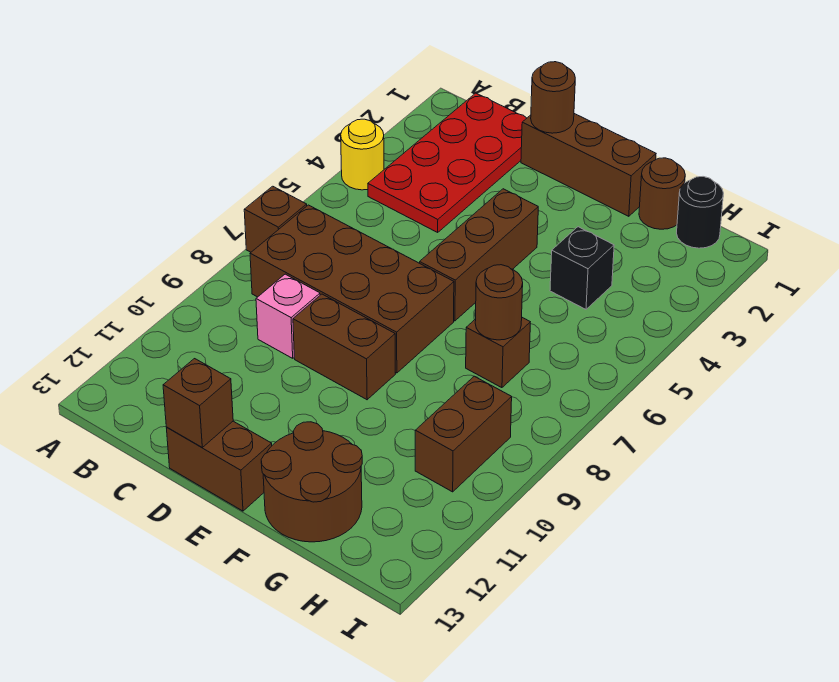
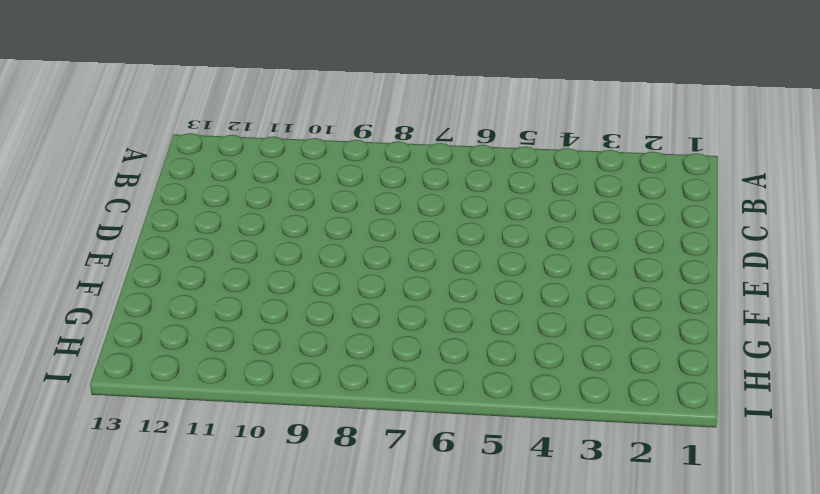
none -> yellow round brick A4 level 1
none -> brown brick A7 level 1
none -> red plate B1:C4 level 1

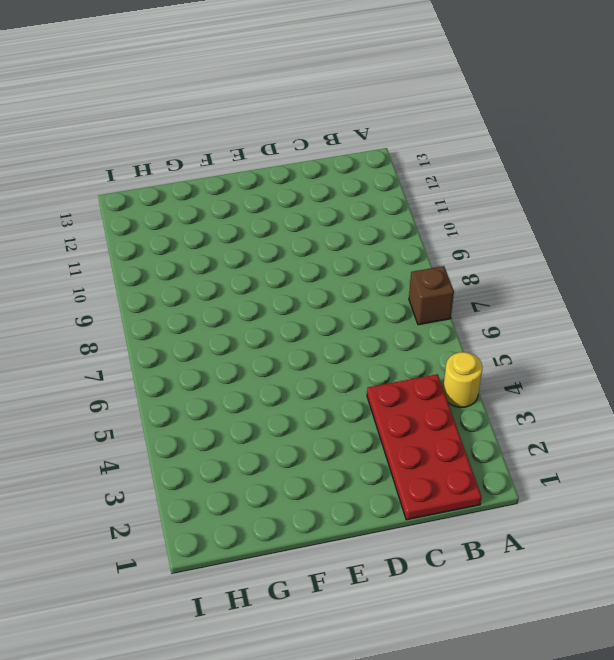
none -> brown brick B7:E8 level 1
none -> pink brick C9 level 1
none -> brown brick D1:F1 level 1

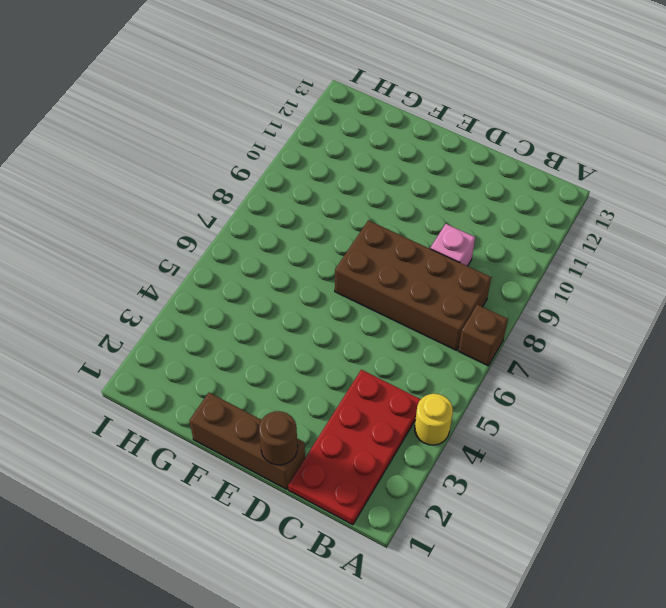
none -> brown brick D9:E9 level 1
none -> brown brick D13:E13 level 1
none -> brown brick E4:E6 level 1

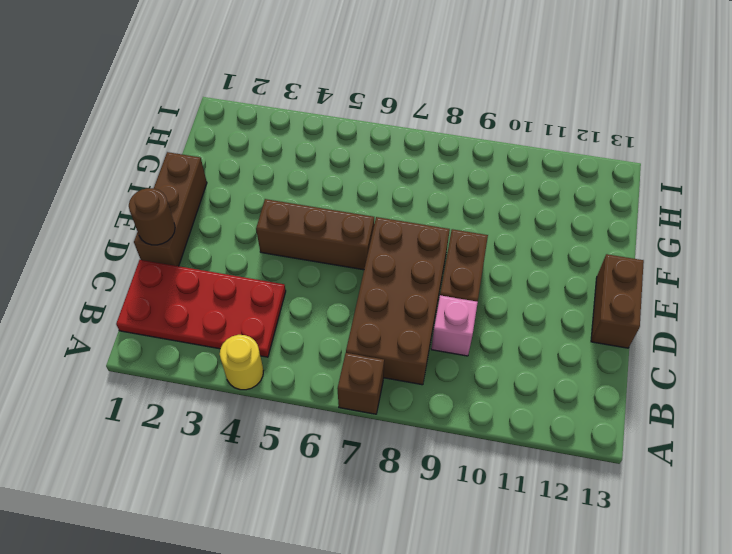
none -> brown round brick F12:G13 level 1
none -> brown round brick G1 level 1
none -> black brick G4 level 1

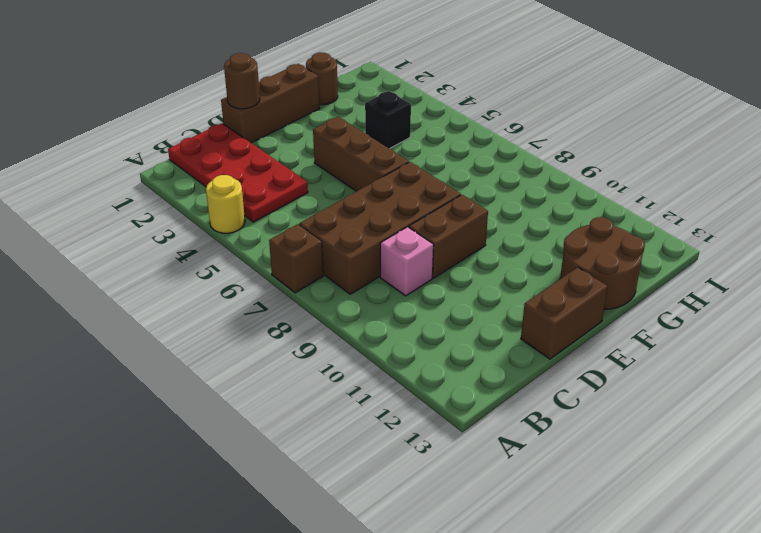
none -> brown brick G7 level 1
none -> black round brick H1 level 1
none -> brown brick H9:H10 level 1

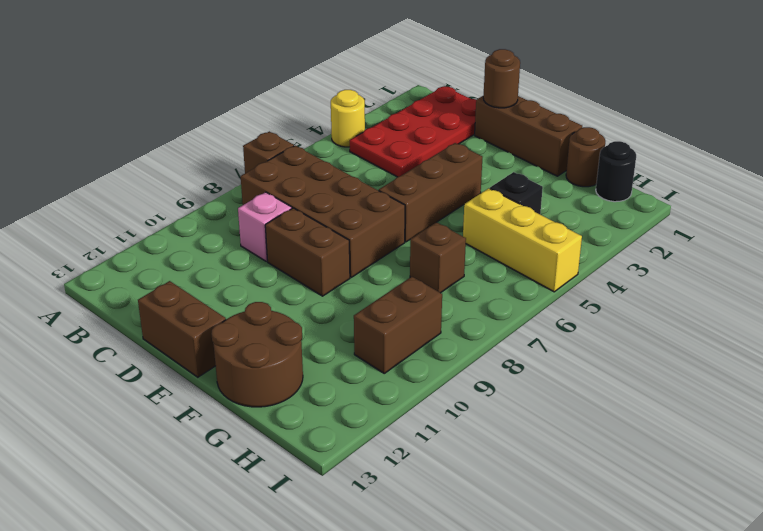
yellow brick G5:I5 level 1 -> none
none -> brown brick D13 level 2
none -> brown round brick G7 level 2

